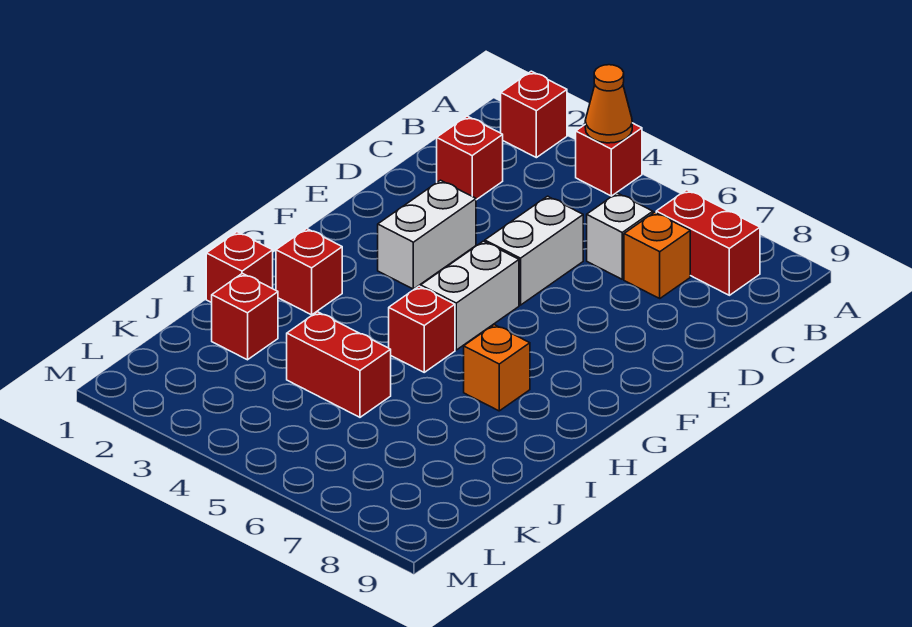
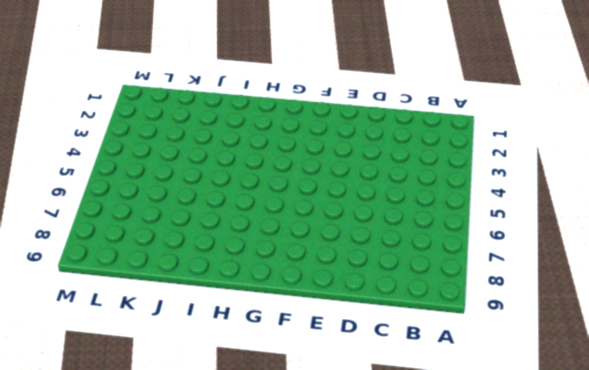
none -> red brick A2 level 1
none -> red brick A4 level 1
none -> red brick B7:B8 level 1

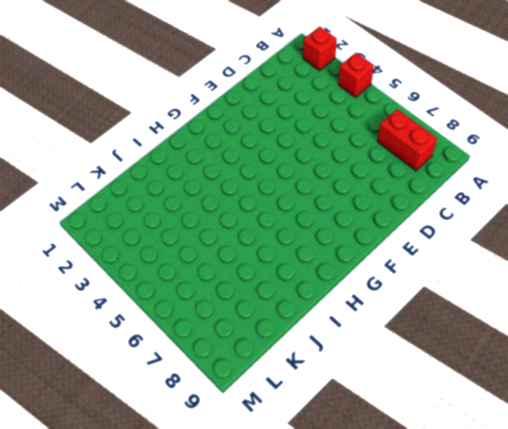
none -> red brick C2 level 1
none -> white brick C6 level 1
none -> orange brick C7 level 1

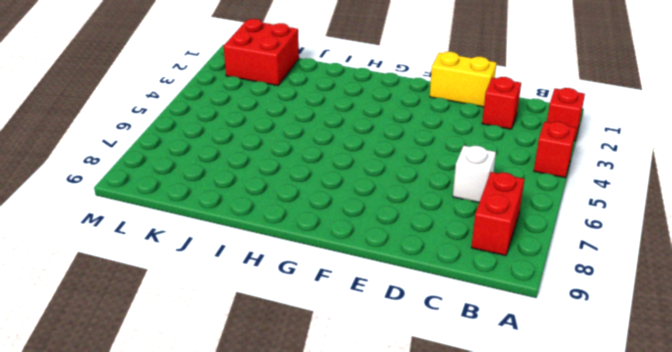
yellow brick D1:E1 level 1 -> none
red brick K1:L2 level 1 -> none
none -> orange brick C7 level 1
none -> white brick D5:E5 level 1
none -> white brick E3:F3 level 1

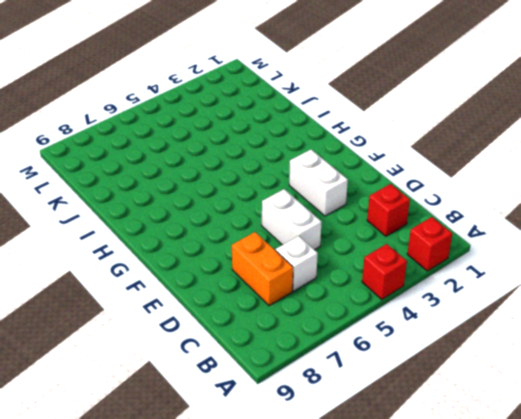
orange brick C7:D7 level 1 -> orange brick C7 level 1
none -> red brick B7:B8 level 1
none -> white brick F5:G5 level 1
none -> red brick H2 level 1

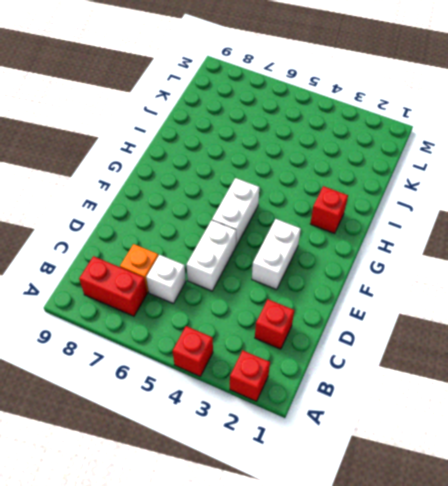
none -> red brick H5 level 1
none -> orange brick H7 level 1
none -> red brick I1 level 1

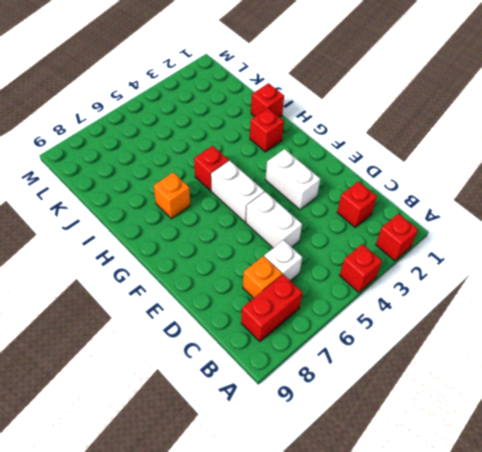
none -> red brick J2 level 1
none -> red brick J4:J5 level 1
none -> orange cone A4 level 2

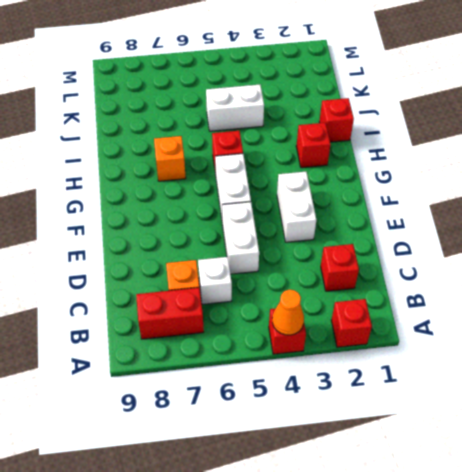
white brick J4:J5 level 1 -> red brick J4:J5 level 1
none -> red brick J2 level 1

